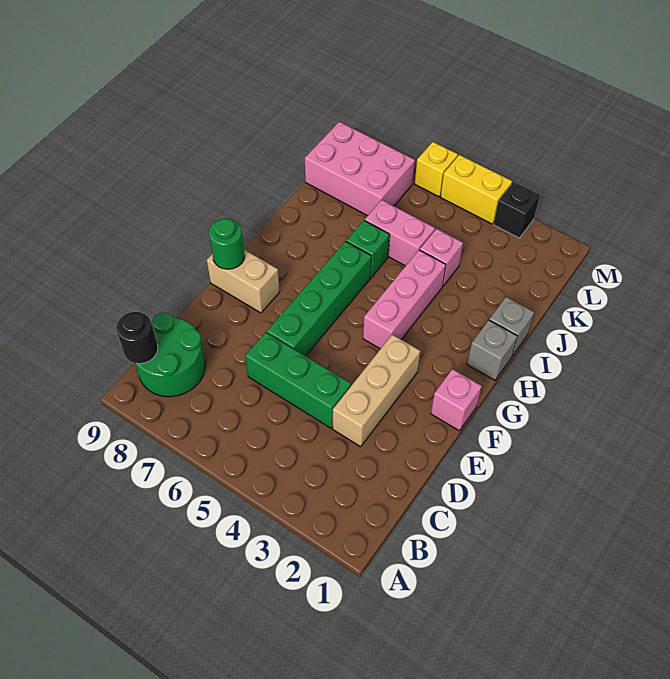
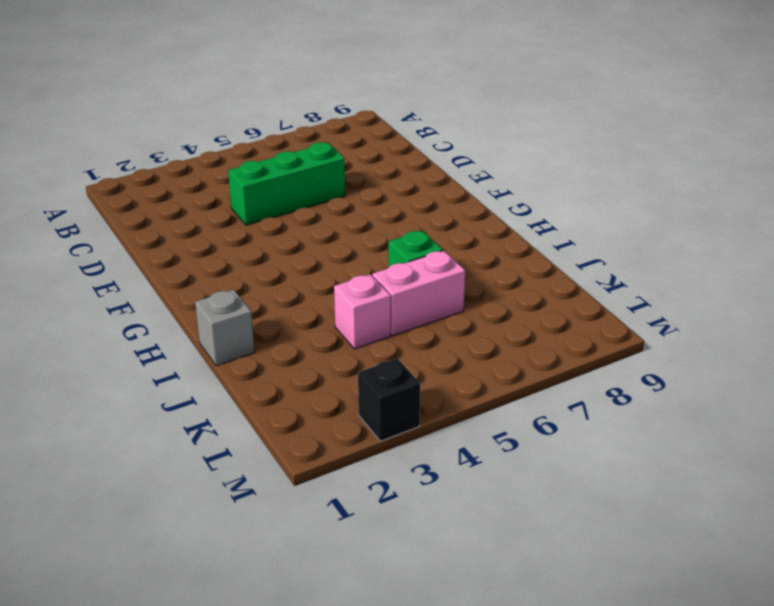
none -> green round brick B8:C9 level 1
none -> tan brick D3:F3 level 1
none -> green brick E6:H6 level 1

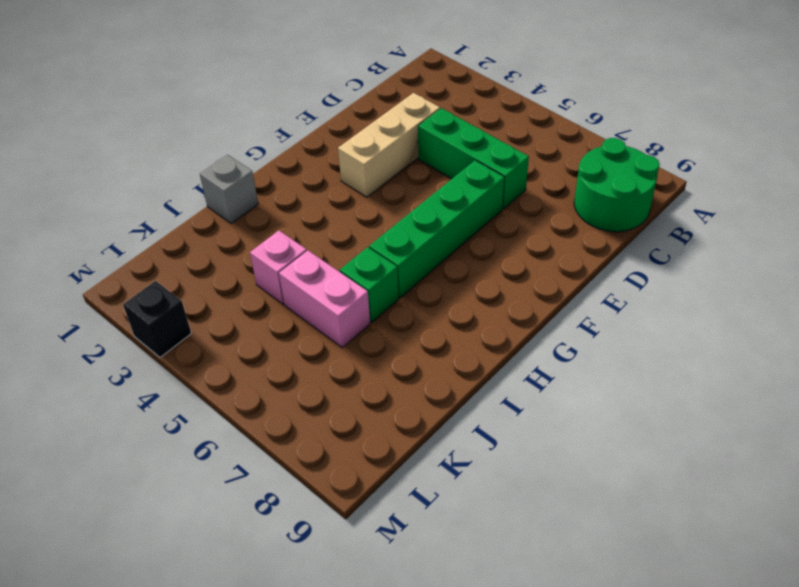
none -> pink brick F1 level 1
none -> tan brick F8:F9 level 1
none -> pink brick G4:I4 level 1

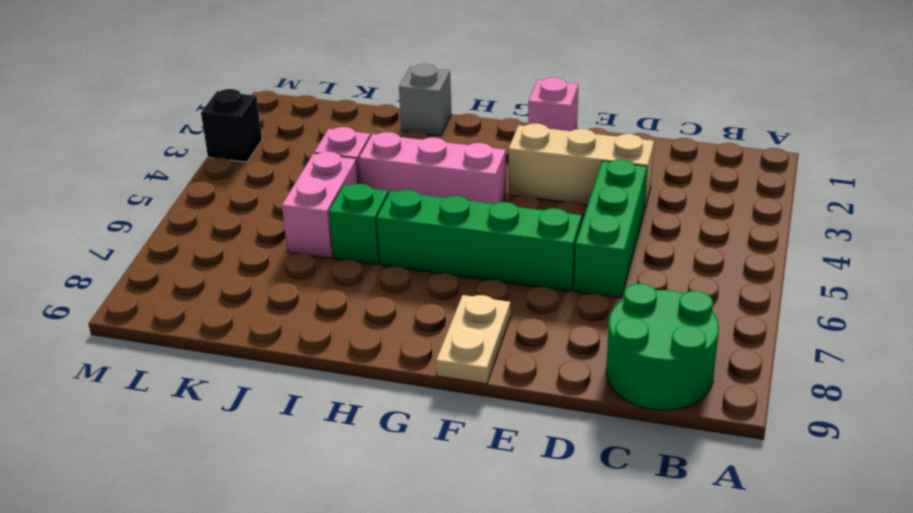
tan plate F8:F9 level 1 -> tan brick F8:F9 level 1
none -> grey brick H1 level 1
none -> pink brick K7:L9 level 1
none -> yellow brick M4:M5 level 1

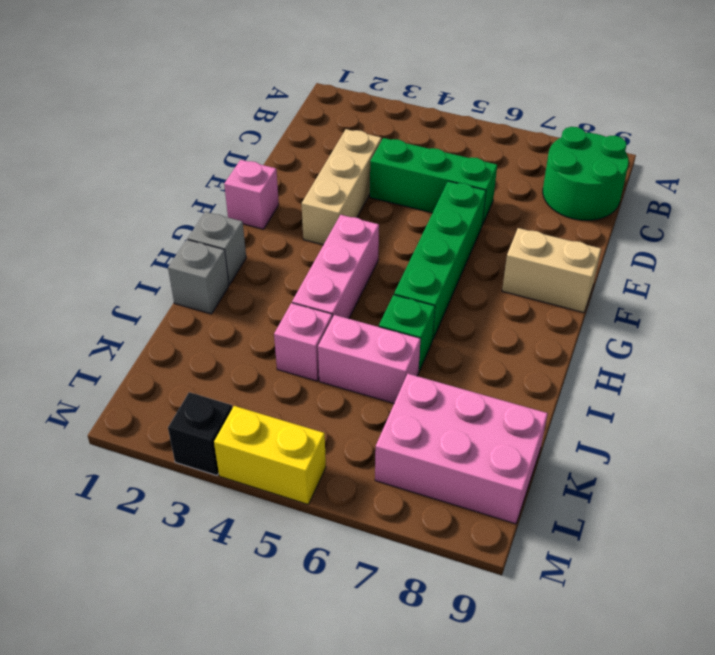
none -> yellow brick M6 level 1
none -> black round brick B9 level 2
none -> green round brick F9 level 2

